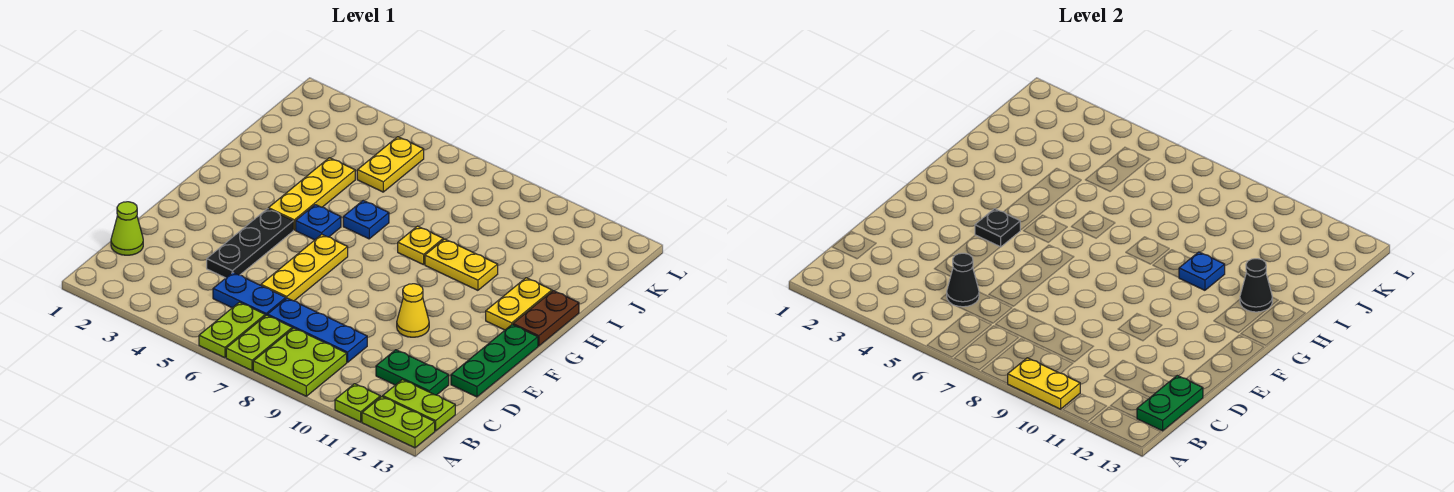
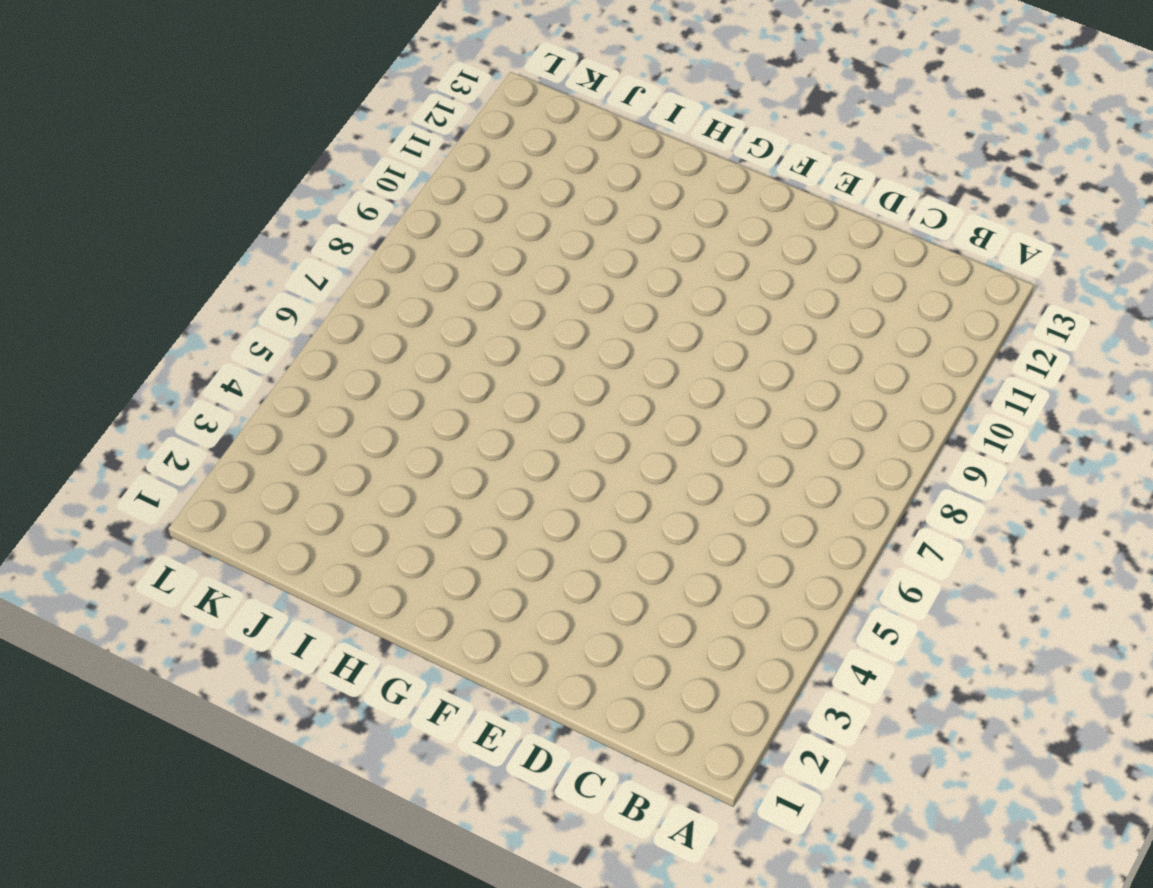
none -> lime plate A6:B6 level 1
none -> lime plate A7:B7 level 1
none -> lime plate A8:B9 level 1

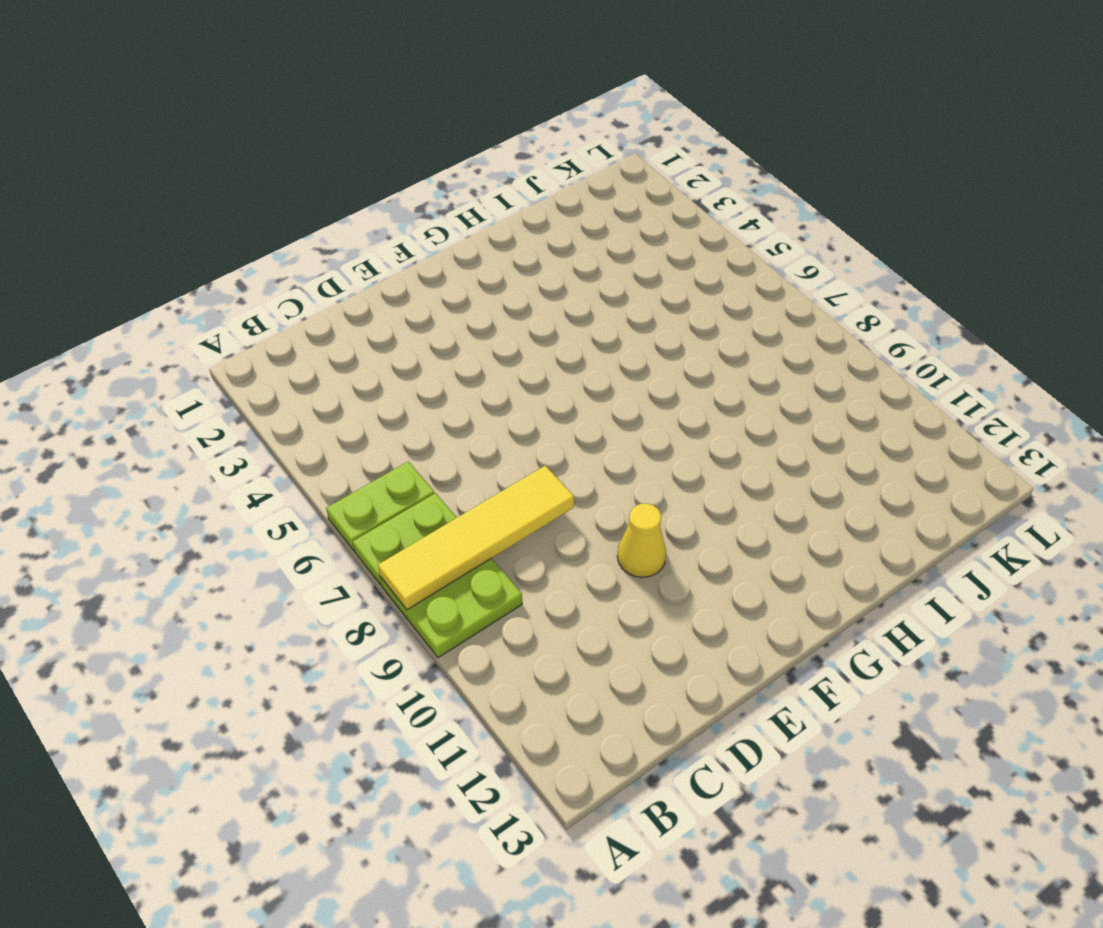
yellow tile A8:D8 level 2 -> none
none -> lime plate A11 level 1
none -> lime plate A12:A13 level 1
none -> lime plate B12:B13 level 1

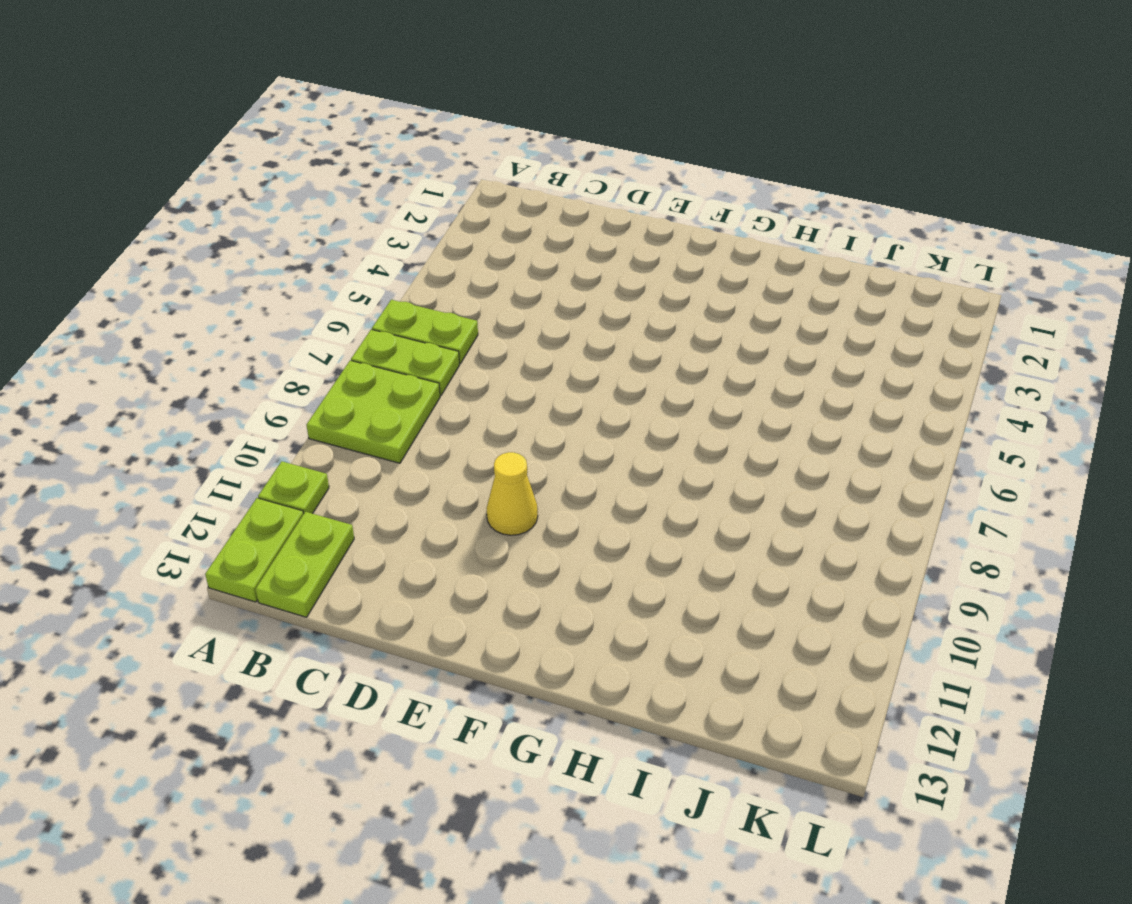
none -> lime cone C1 level 1
none -> blue plate C5:C6 level 1
none -> blue plate C7:C9 level 1

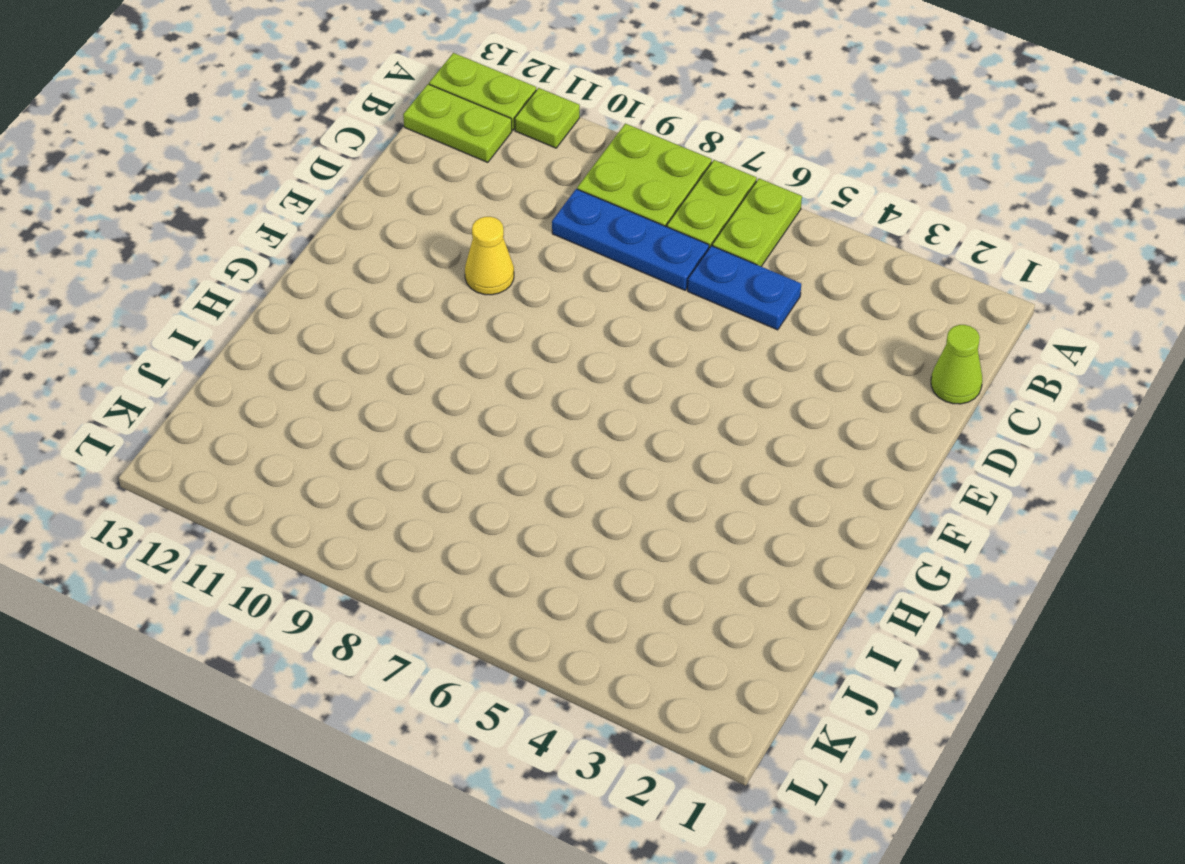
none -> green plate C11:C12 level 1
none -> black plate D4:F4 level 1
none -> yellow plate D6:F6 level 1

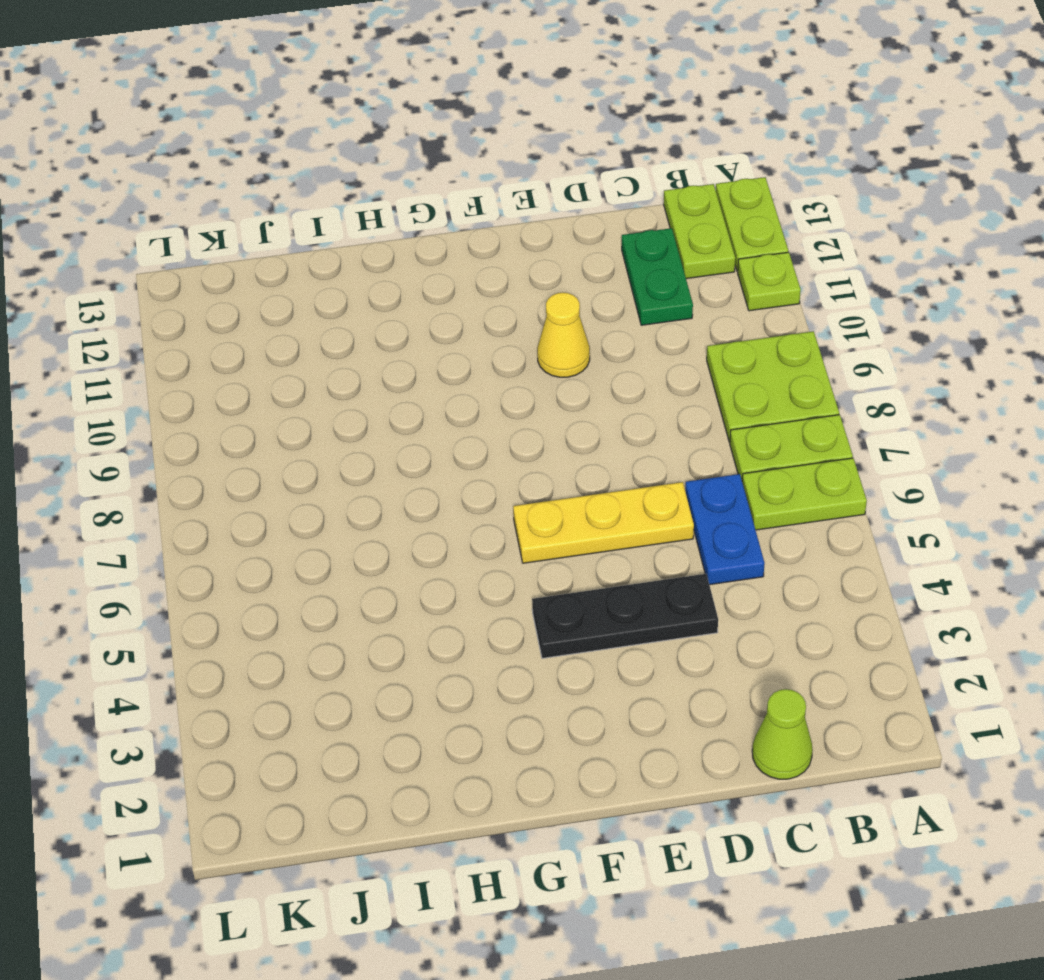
none -> blue plate C7:C9 level 1
none -> green plate D13:F13 level 1
none -> yellow plate G4:I4 level 1

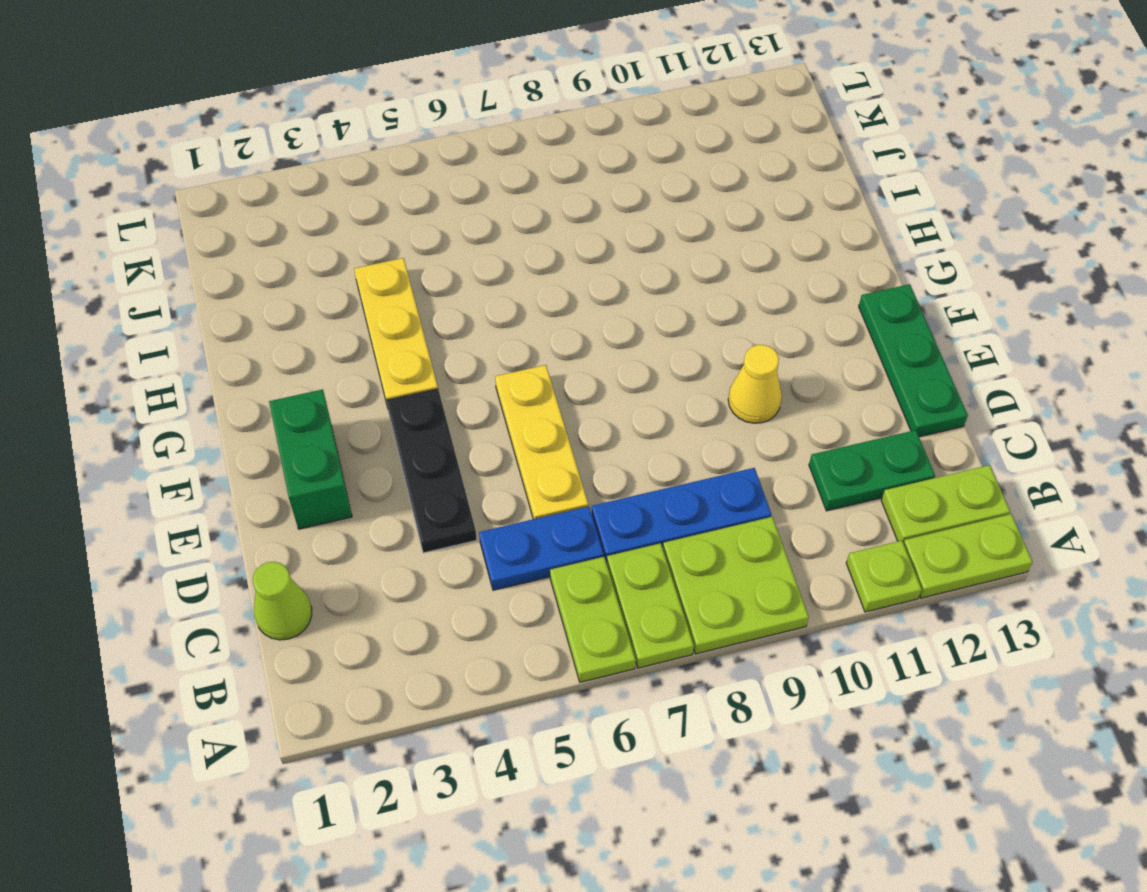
green brick E2:F2 level 1 -> none
none -> blue plate G5 level 1
none -> yellow plate G12:H12 level 1
none -> brown plate G13:H13 level 1

